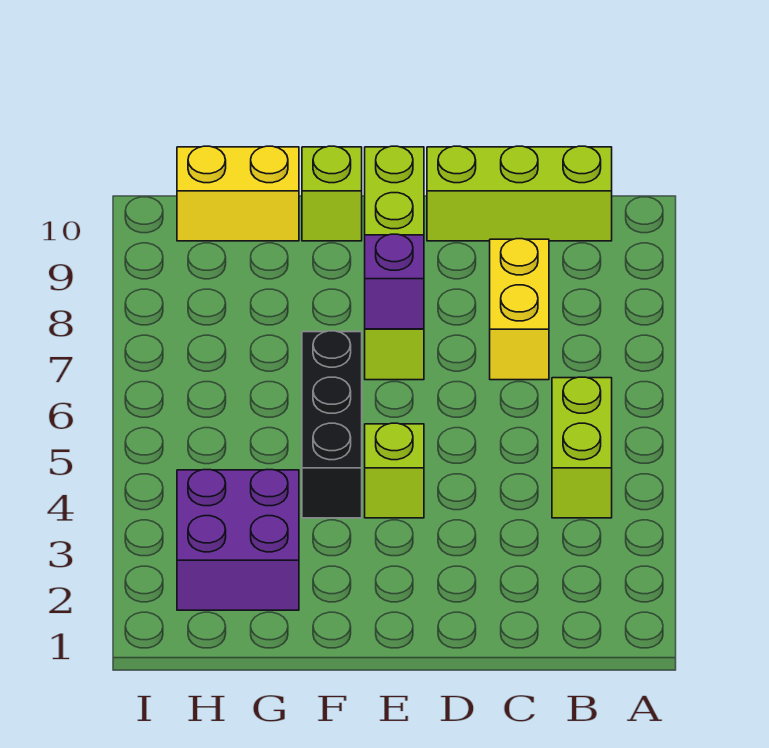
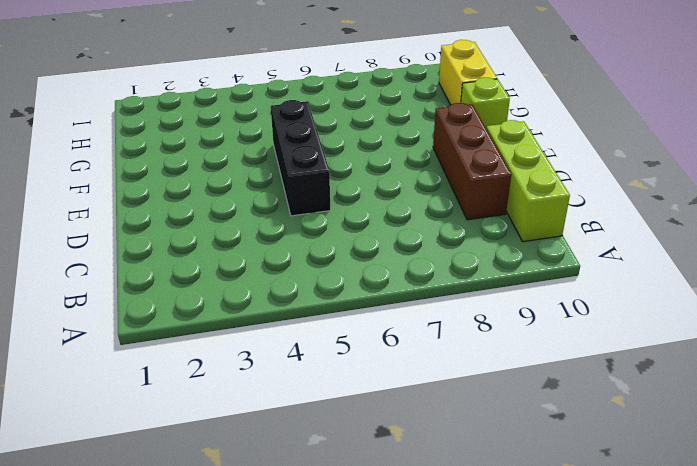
brown brick C9:E9 level 1 -> lime brick E7:E10 level 1
black brick D5:F5 level 1 -> black brick F4:F6 level 1
none -> lime brick B4:B5 level 1
none -> yellow brick C7:C8 level 1

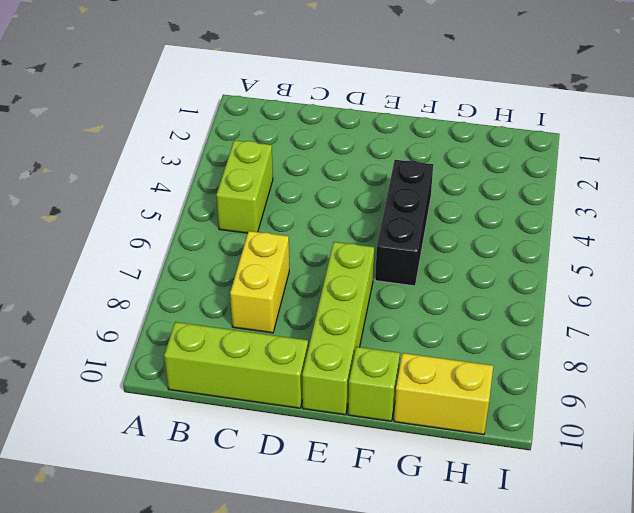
none -> lime brick E4 level 1
none -> purple brick G2:H3 level 1

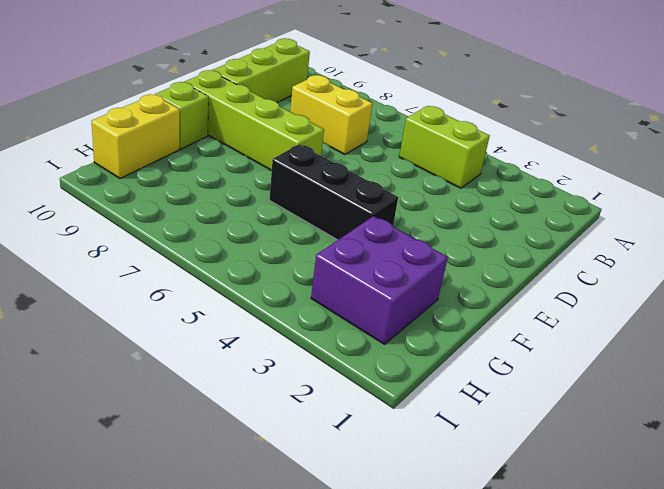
none -> lime brick E4 level 1
none -> purple brick E7 level 2

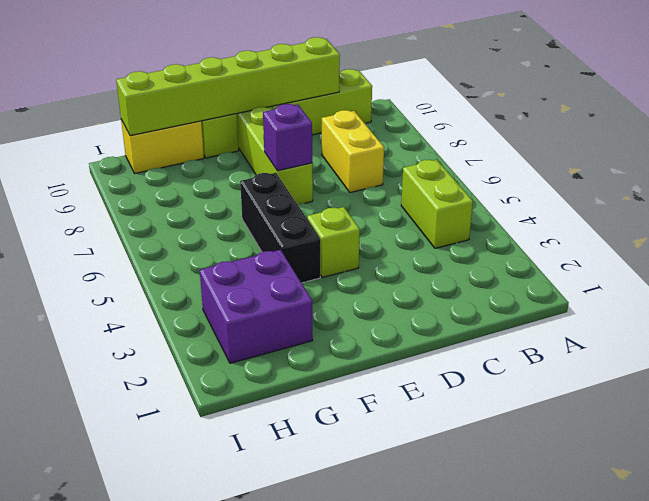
lime brick C10:H10 level 2 -> none

